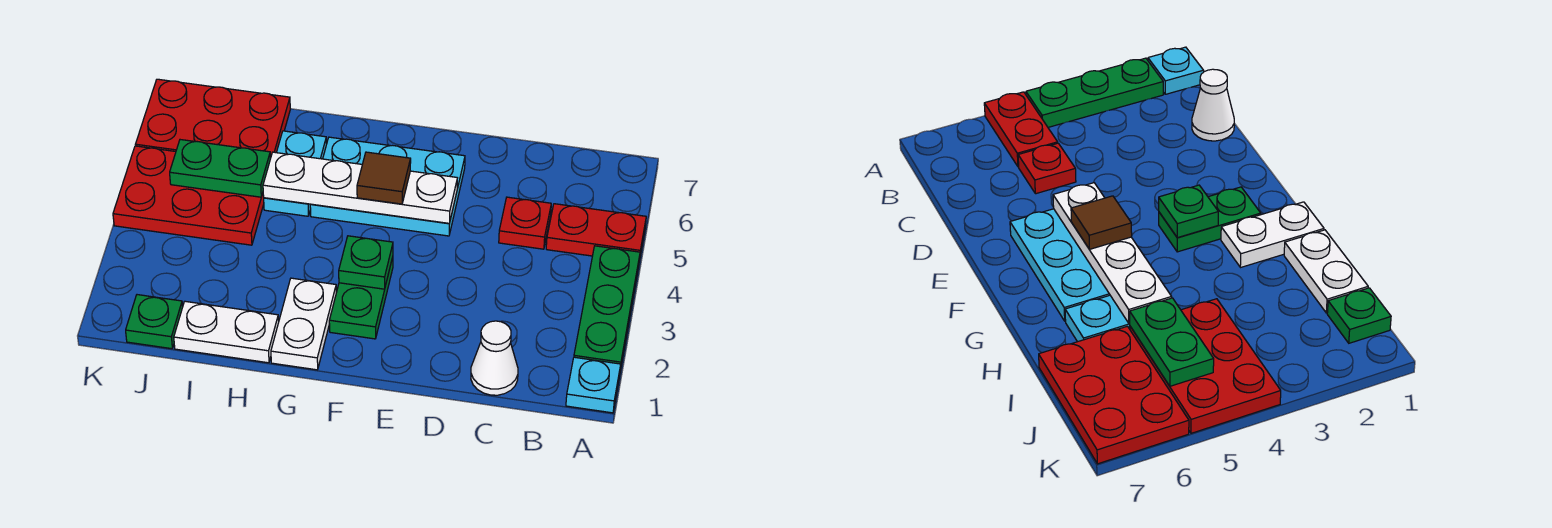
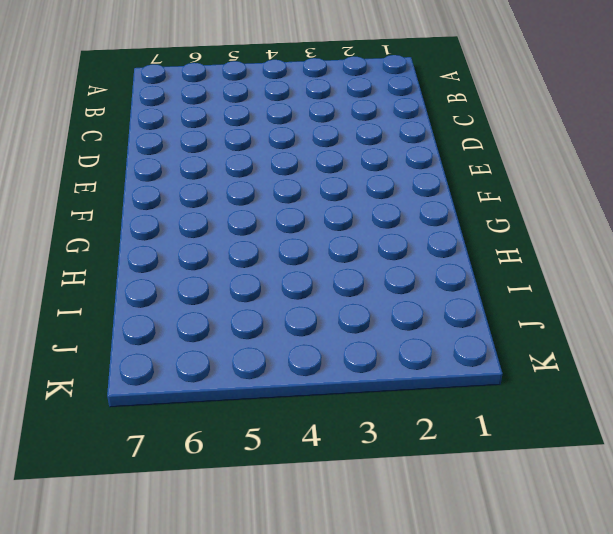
none -> cyan plate A1 level 1
none -> green plate A2:A4 level 1
none -> red plate A5:B5 level 1

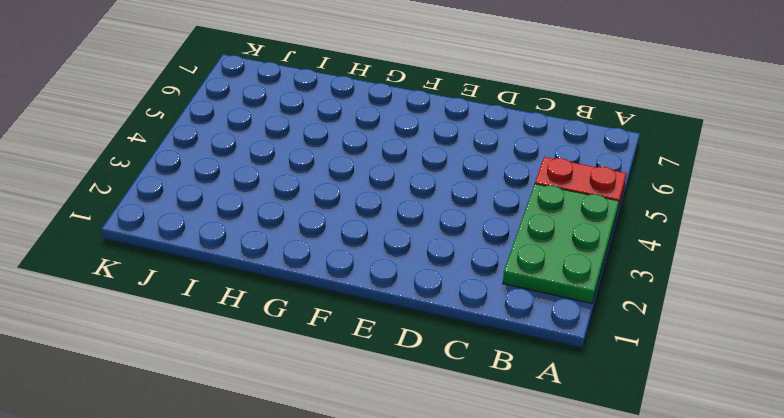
green plate A2:B4 level 1 -> green plate A2:A4 level 1
none -> cyan plate A1 level 1
none -> white cone C1 level 1
none -> red plate C5 level 1

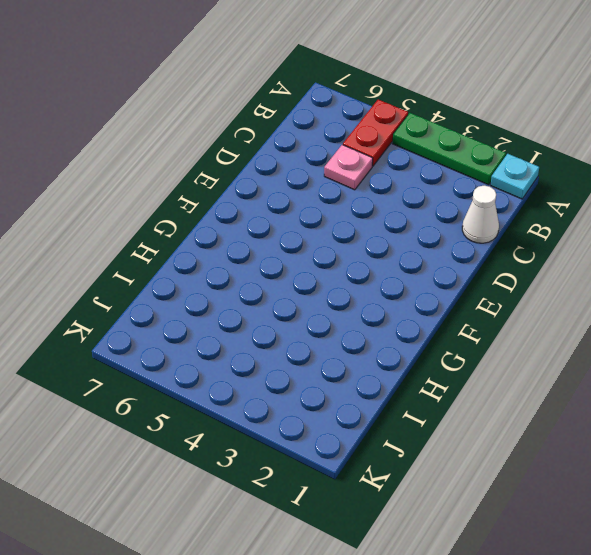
pink plate C5 level 1 -> red plate C5 level 1
none -> cyan plate E5:G6 level 1
none -> green plate F2:F3 level 1
none -> white plate G1:G2 level 1

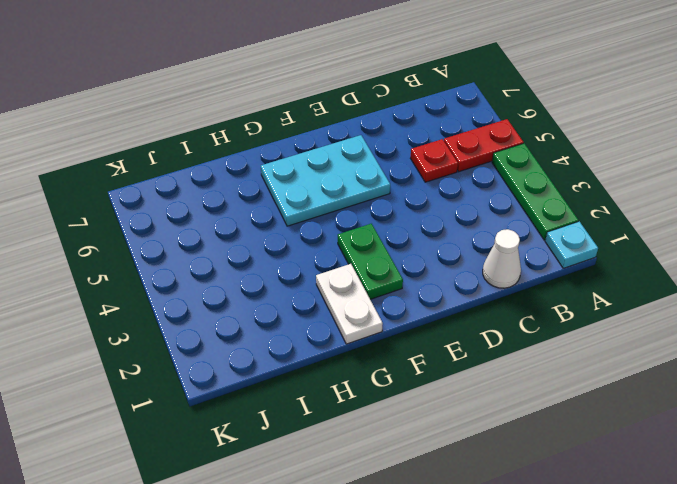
none -> white plate H1:I1 level 1
none -> cyan plate H5:H6 level 1
none -> red plate I4:K5 level 1

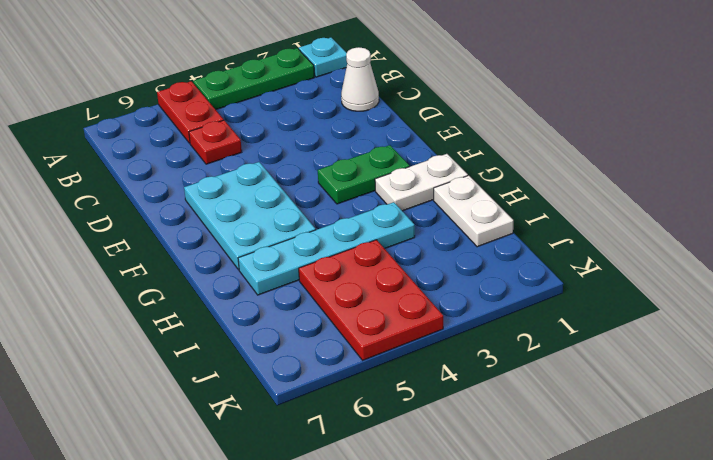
cyan plate H3:H6 level 1 -> cyan plate H5:H6 level 1
none -> red plate I6:K7 level 1
none -> green plate J1 level 1
none -> white plate E5:H5 level 2

